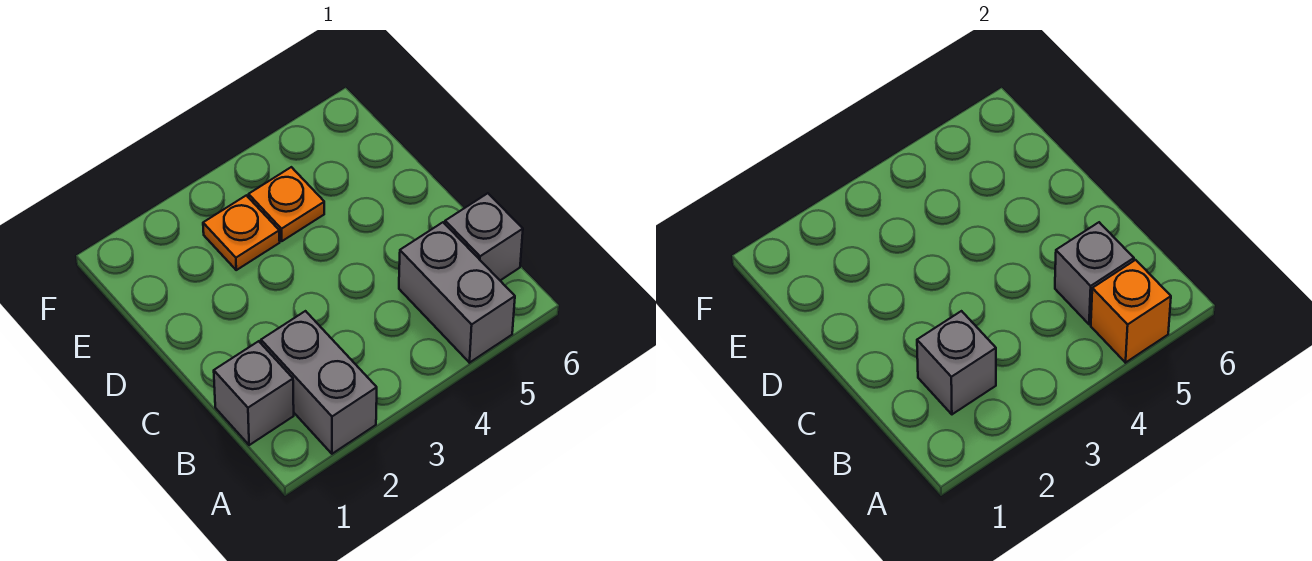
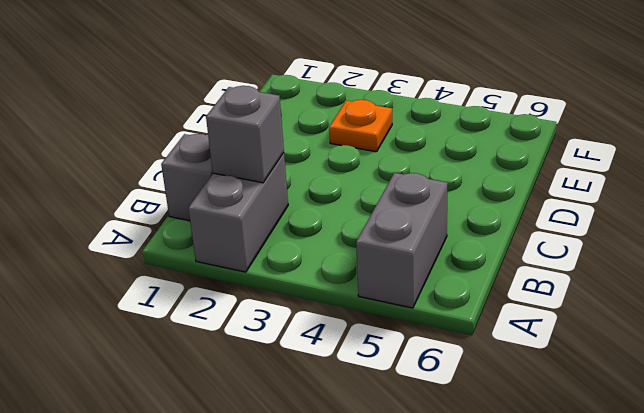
none -> grey brick B6 level 1
none -> orange plate E4 level 1

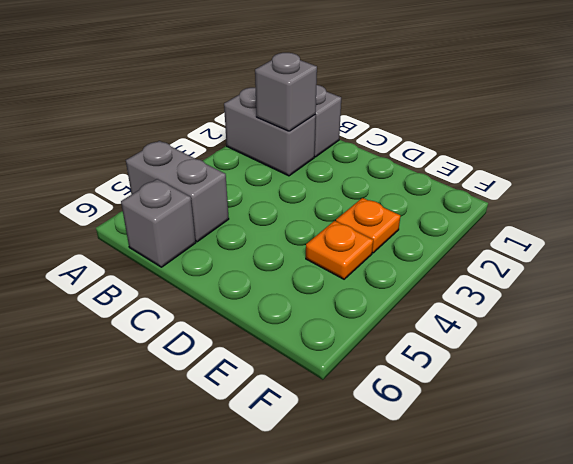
none -> orange brick A5 level 2
none -> grey brick B5 level 2

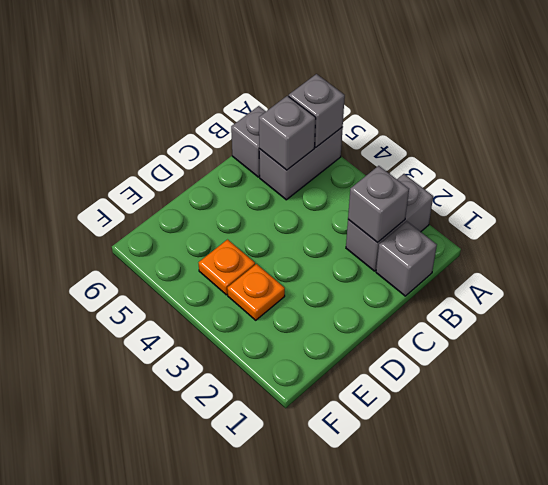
grey brick A5 level 2 -> orange brick A5 level 2

